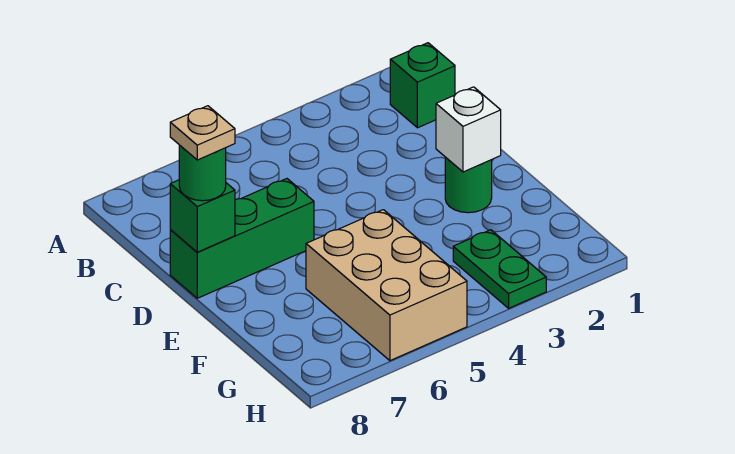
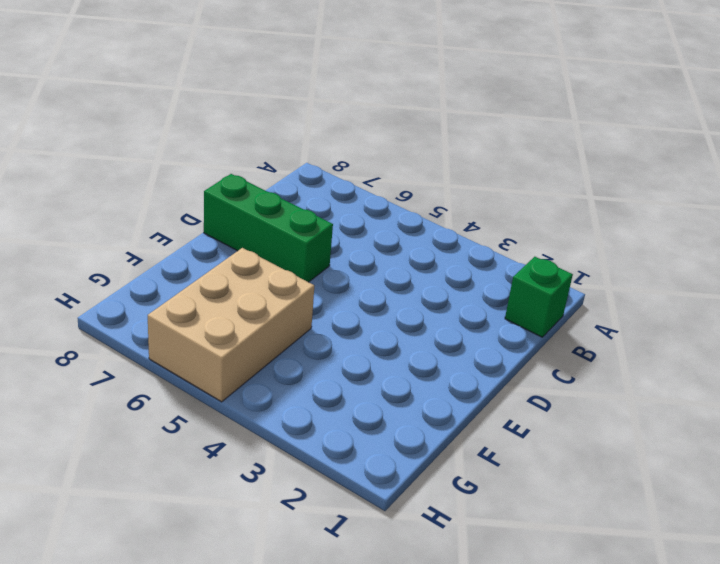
none -> green round brick E2 level 1
none -> green plate G3:H3 level 1

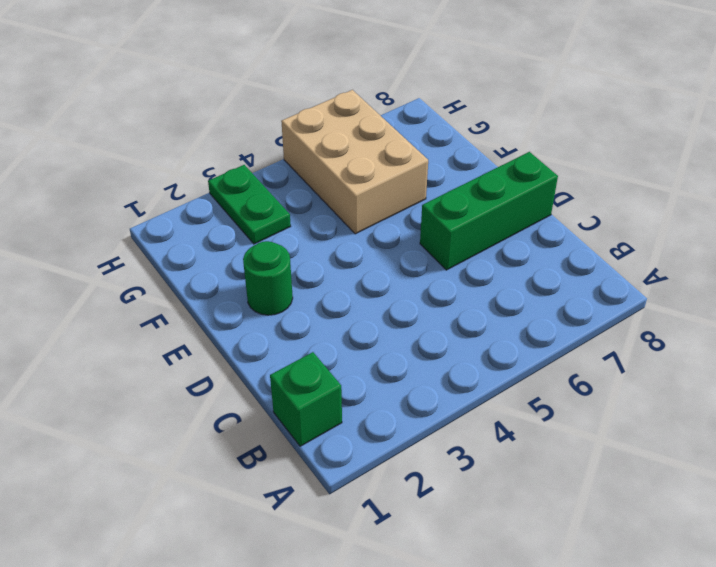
none -> green brick D8 level 2
none -> white brick E2 level 2

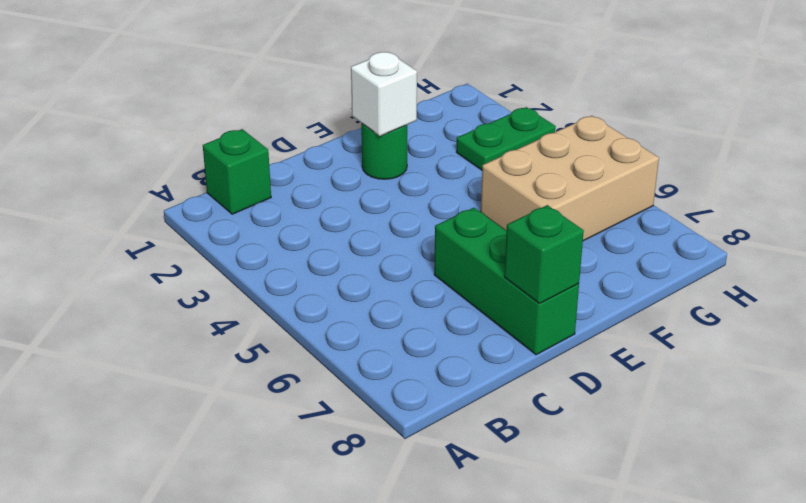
none -> green round brick D8 level 3
none -> tan plate D8 level 4

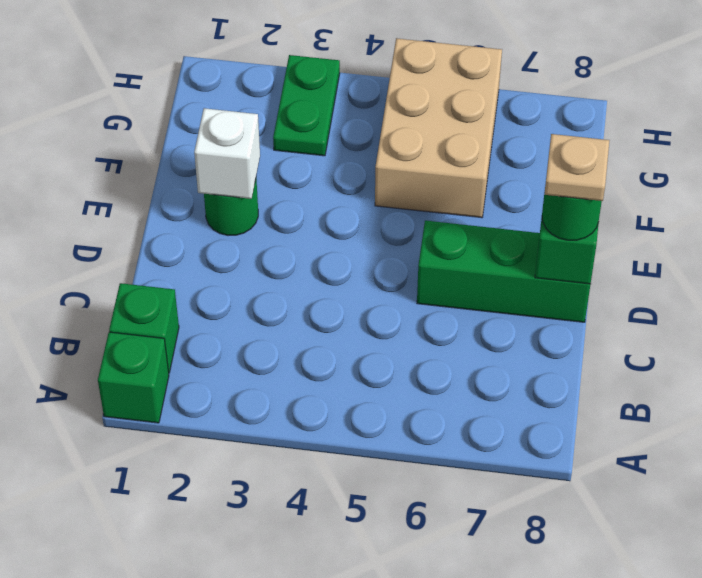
green brick A1 level 1 -> none

